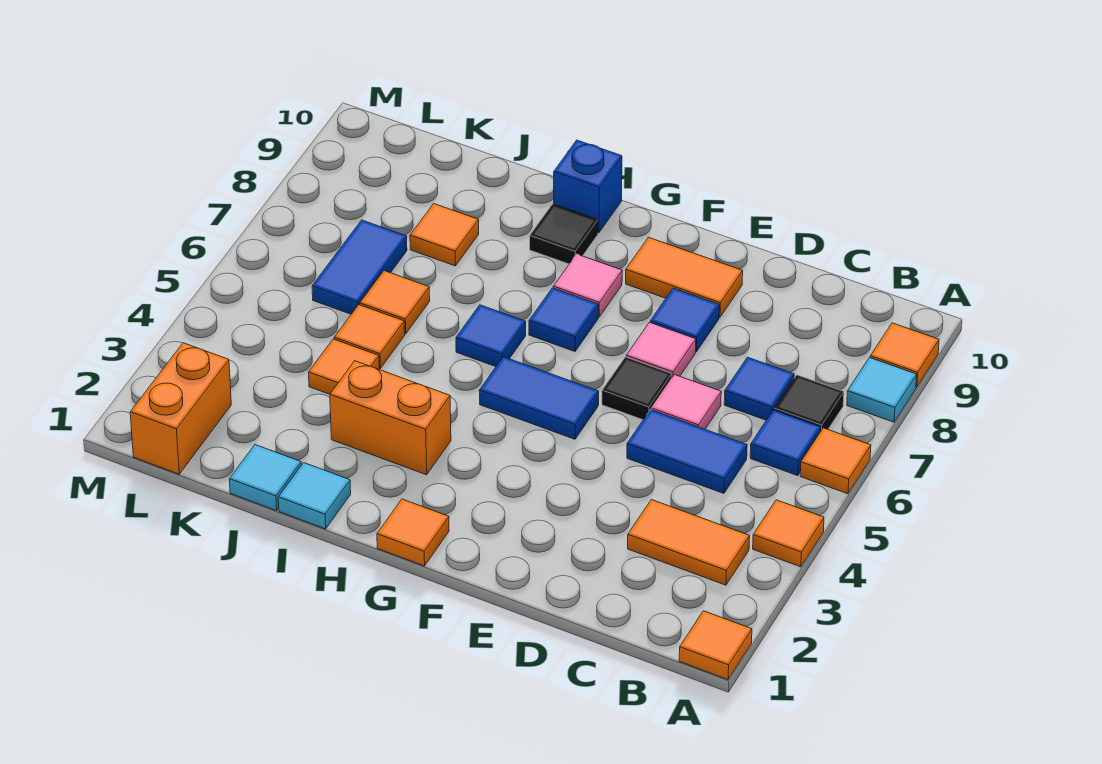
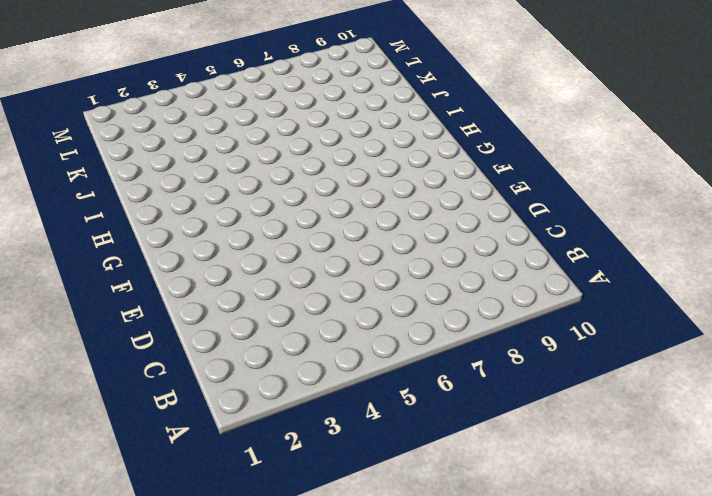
none -> orange tile A1 level 1
none -> orange tile A4 level 1
none -> orange tile A6 level 1
none -> cyan tile A8 level 1

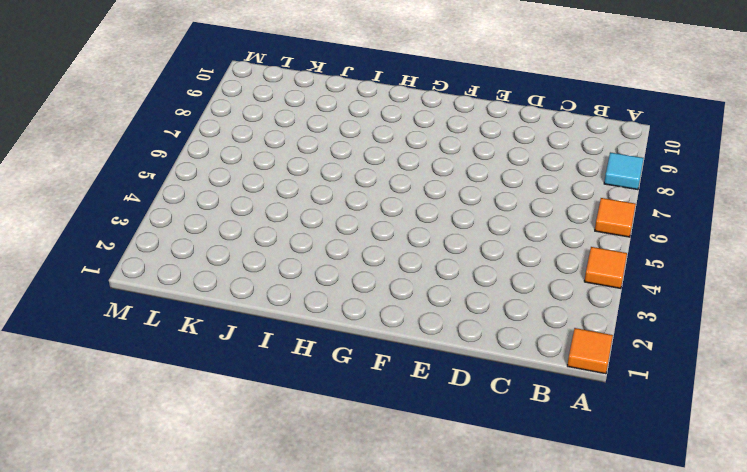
none -> orange tile A9 level 1
none -> orange tile B3:C3 level 1
none -> blue tile B6 level 1
none -> black tile B7 level 1

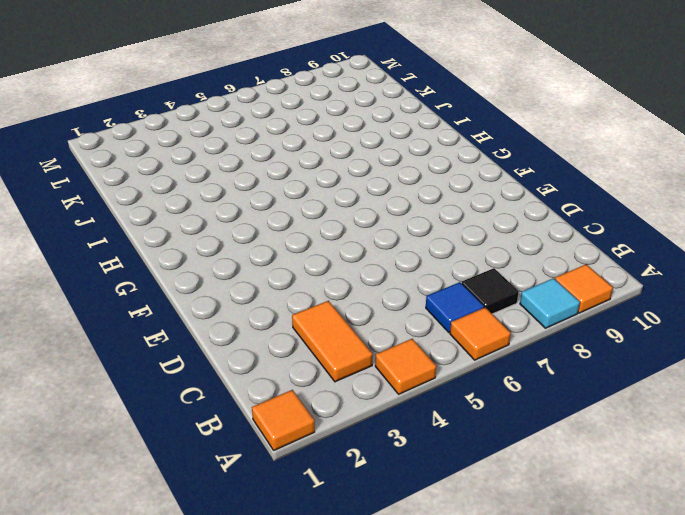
none -> blue tile C5:D5 level 1
none -> blue tile C7 level 1
none -> pink tile D6 level 1
none -> black tile E6 level 1

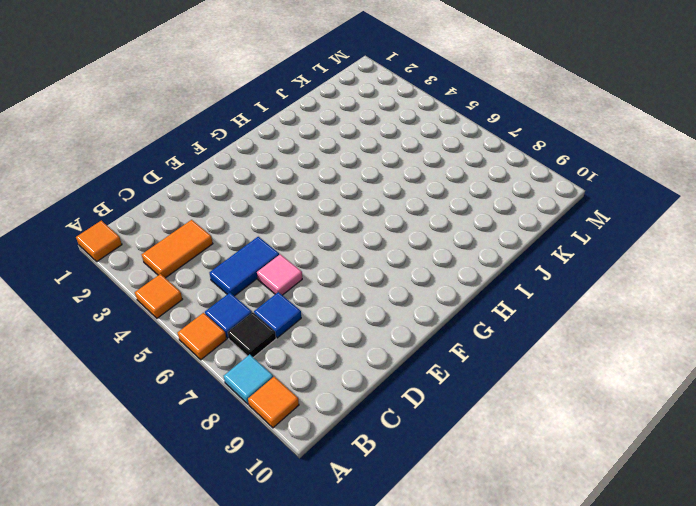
none -> black tile E6 level 1
none -> pink tile E7 level 1
none -> blue tile E8 level 1
none -> orange tile E9:F9 level 1

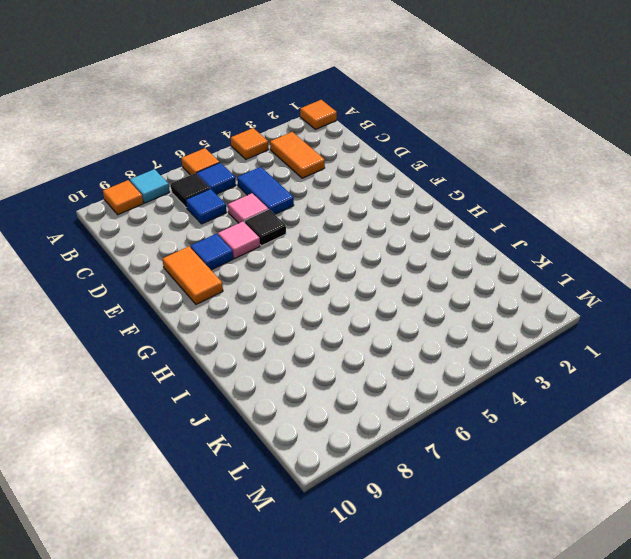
none -> blue tile F5:G5 level 1
none -> orange tile G1 level 1
none -> blue tile G7 level 1
none -> pink tile G8 level 1

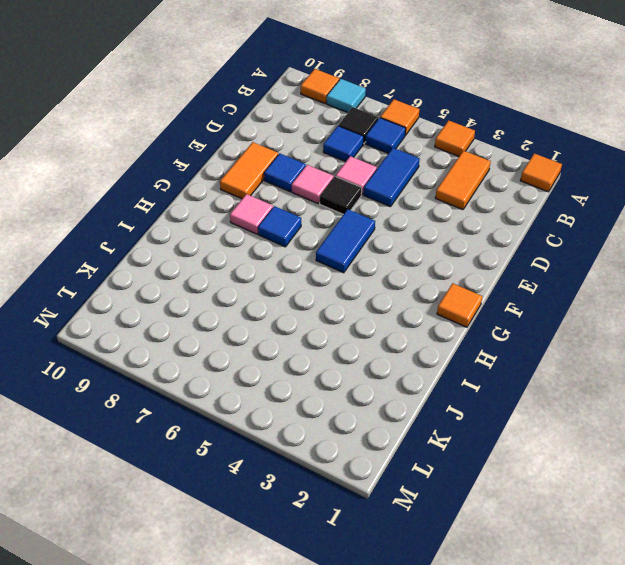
none -> orange brick H3:I3 level 1
none -> blue tile H6 level 1
none -> black tile H9 level 1
none -> blue brick H10 level 1

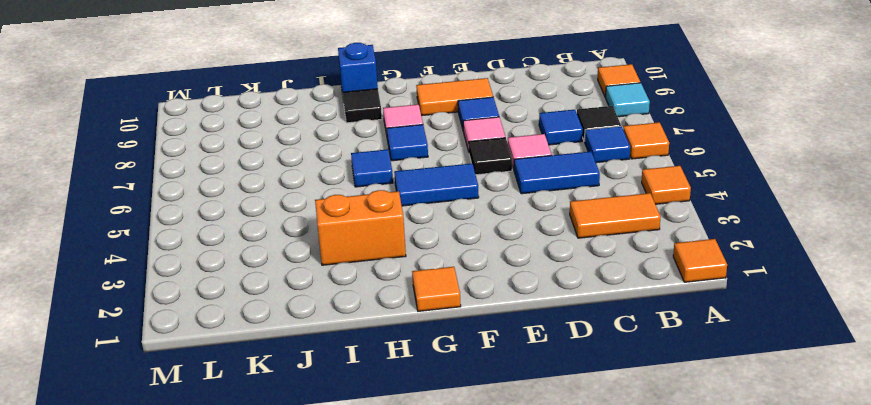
none -> cyan tile I1 level 1
none -> cyan tile J1 level 1
none -> orange tile J4 level 1
none -> orange tile J5 level 1

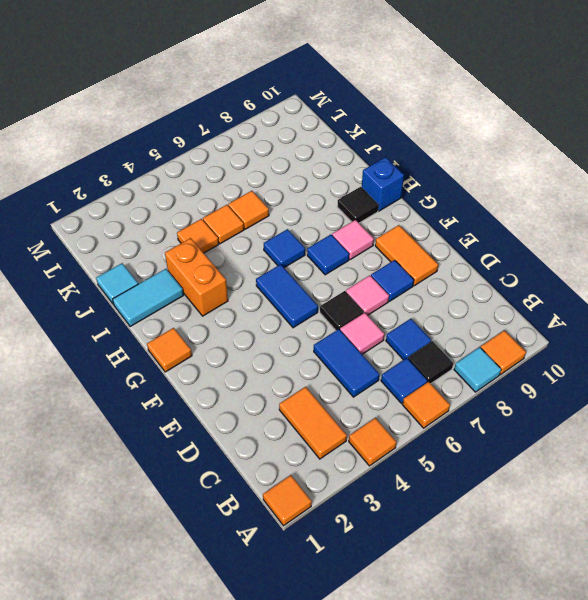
cyan tile I1:I2 level 1 -> cyan tile I1 level 1
none -> orange tile J8 level 1
none -> blue tile K6:K7 level 1
none -> orange brick L1:L2 level 1

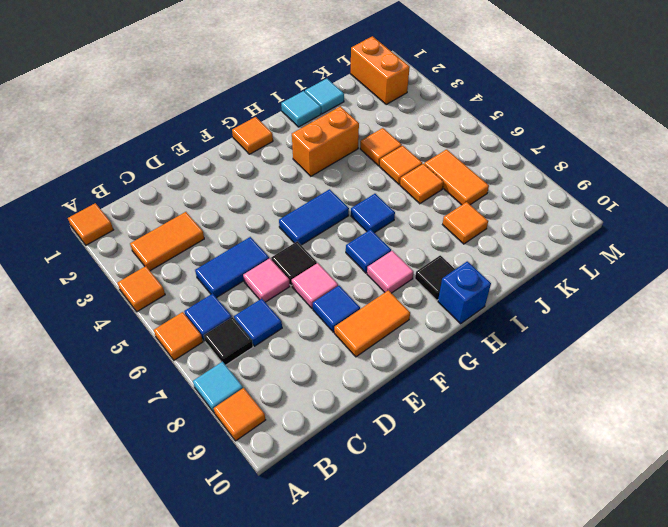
orange tile K6:K7 level 1 -> blue tile K6:K7 level 1

